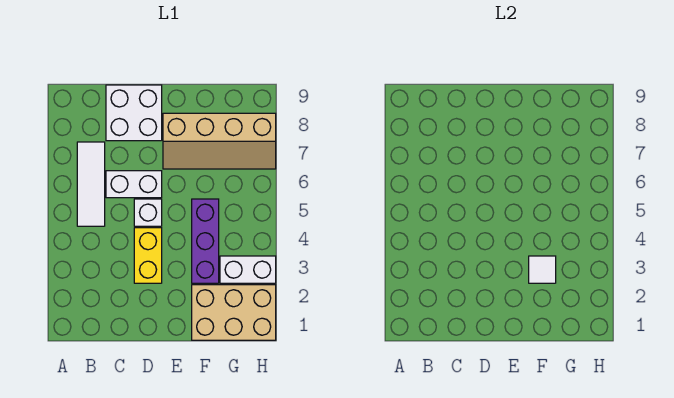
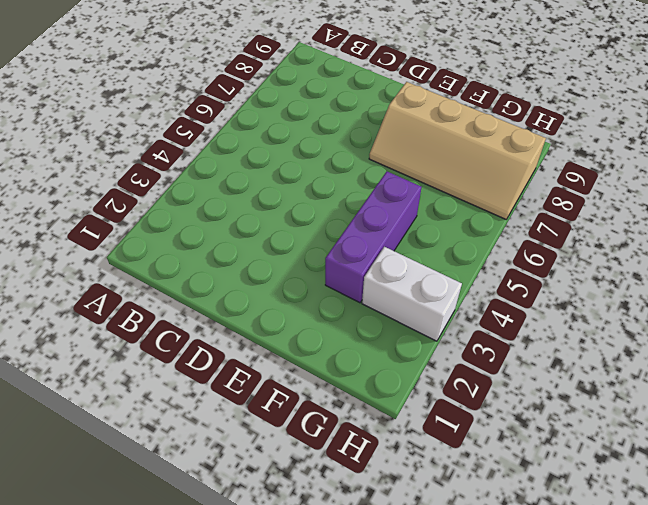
none -> white tile B5:B7 level 1
none -> white brick C6:D6 level 1

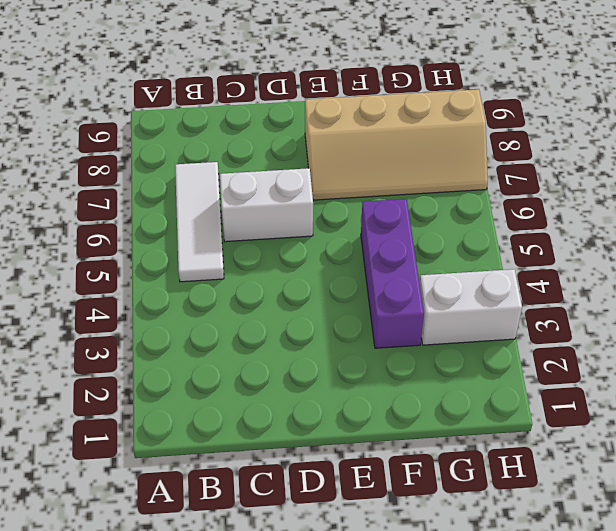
none -> white brick C8:D9 level 1
none -> yellow brick D3:D4 level 1

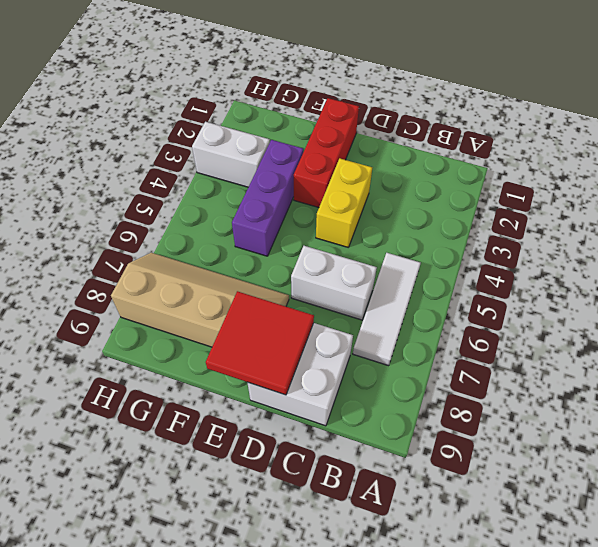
red tile D8:E9 level 2 -> none
red brick E1:E3 level 1 -> none
none -> white brick D5 level 1
none -> tan brick F1:H2 level 1

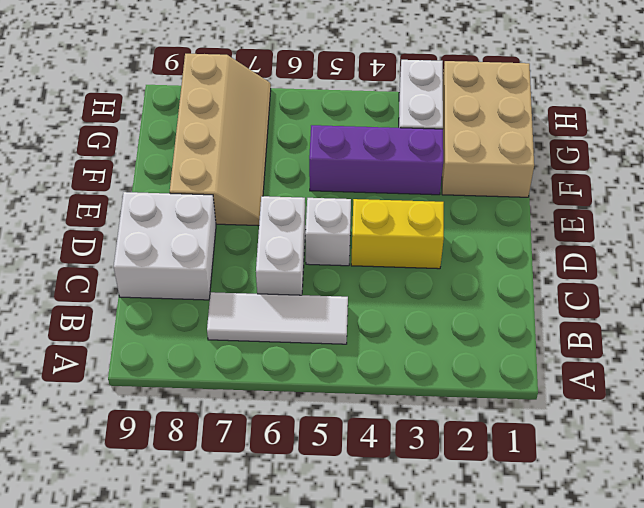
none -> white tile F3 level 2

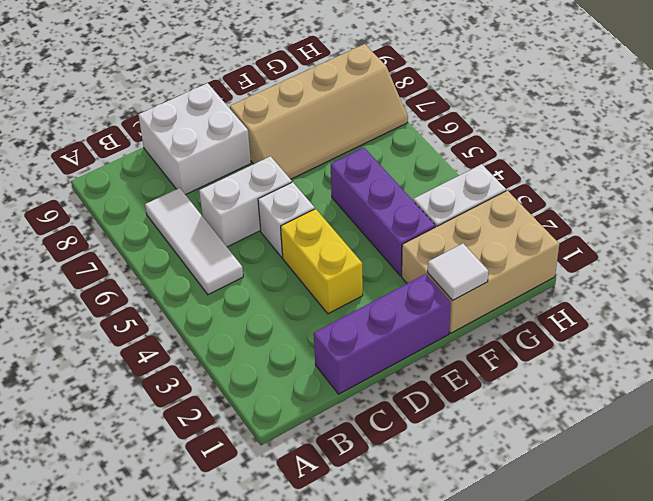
purple brick C1:E1 level 1 -> none
white tile F1 level 2 -> white tile F3 level 2

